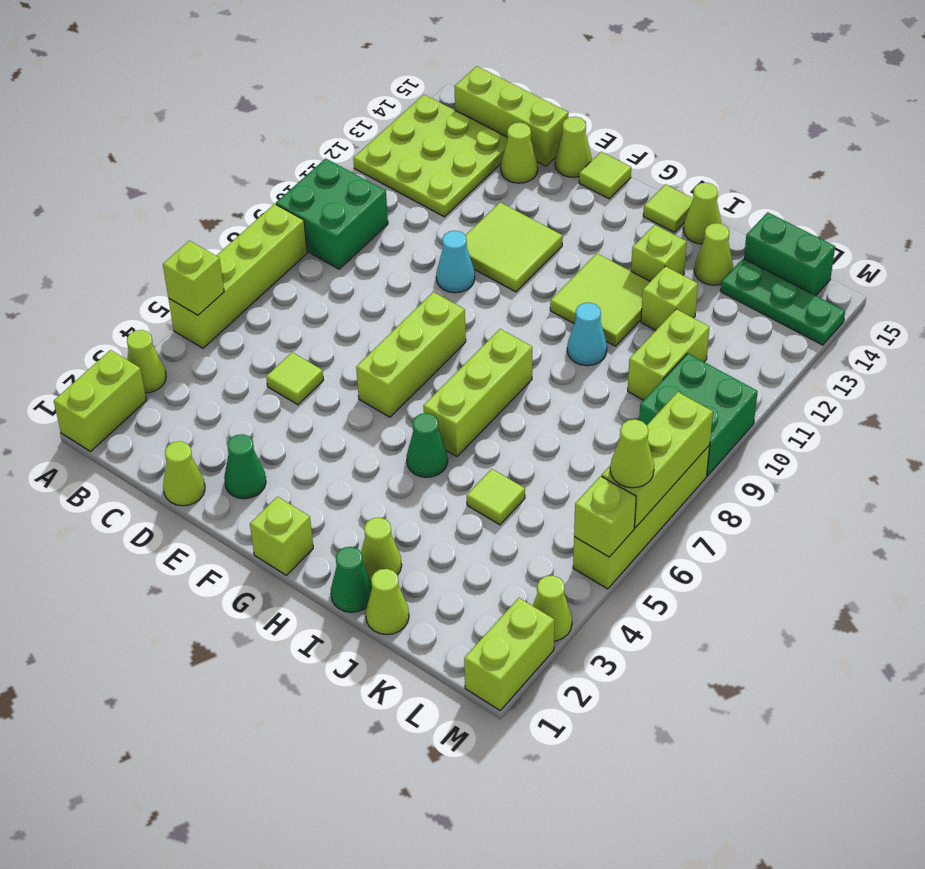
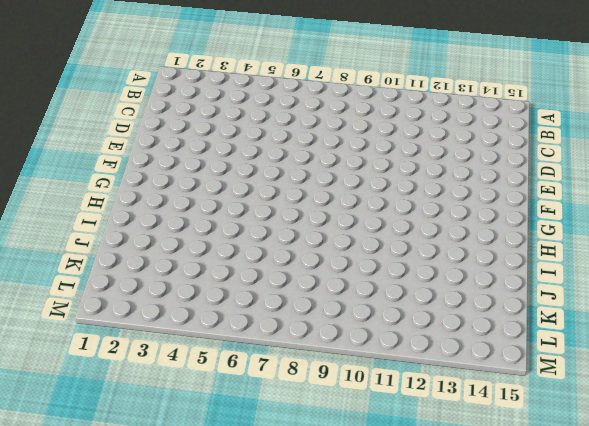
none -> lime brick A1:A2 level 1
none -> lime cone A3 level 1
none -> lime brick A5:A8 level 1
none -> green brick A9:B10 level 1

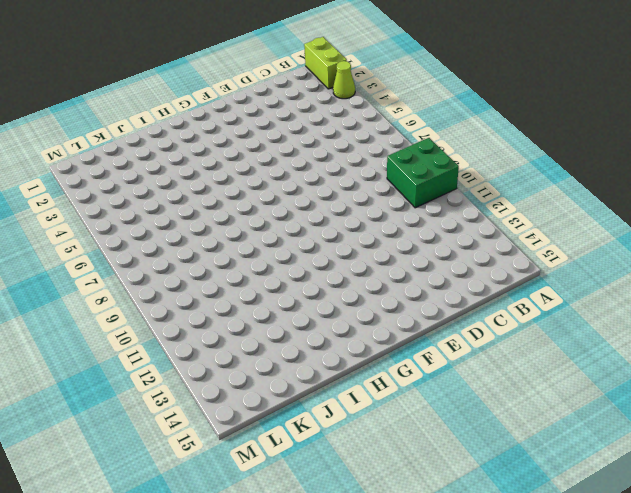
none -> lime brick A5:A8 level 1
none -> lime plate A12:C14 level 1
none -> lime brick B15:D15 level 1
none -> lime cone D1 level 1

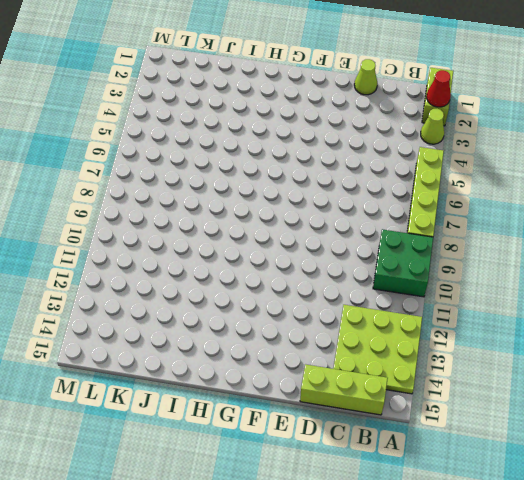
red cone A2 level 2 -> none
none -> lime tile D5 level 1
none -> lime cone D14 level 1
none -> green cone E2 level 1
none -> cyan cone E10 level 1

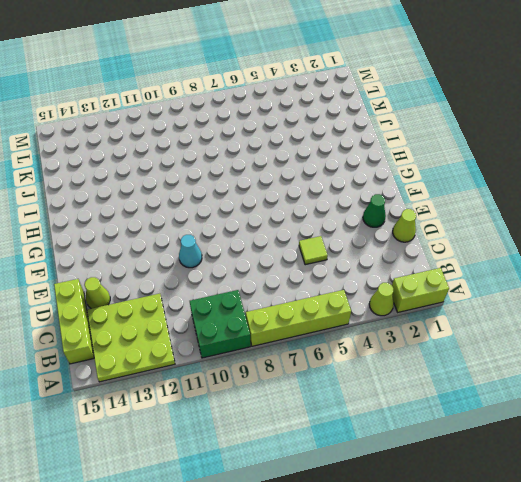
none -> lime tile E11:F12 level 1
none -> lime cone E15 level 1
none -> lime brick F6:F8 level 1
none -> lime tile F15 level 1

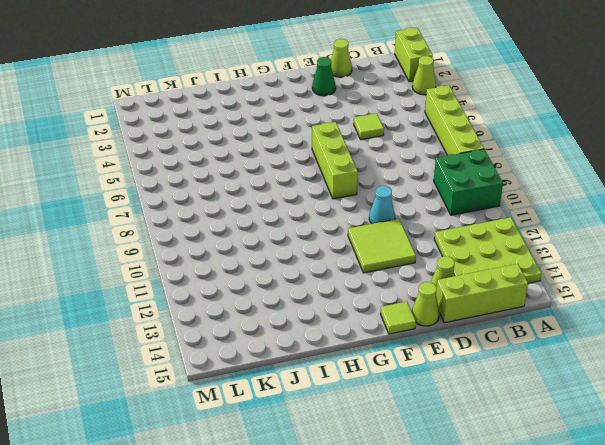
none -> lime brick G1 level 1
none -> green cone H5 level 1
none -> lime brick H6:H8 level 1
none -> lime tile H11:I12 level 1

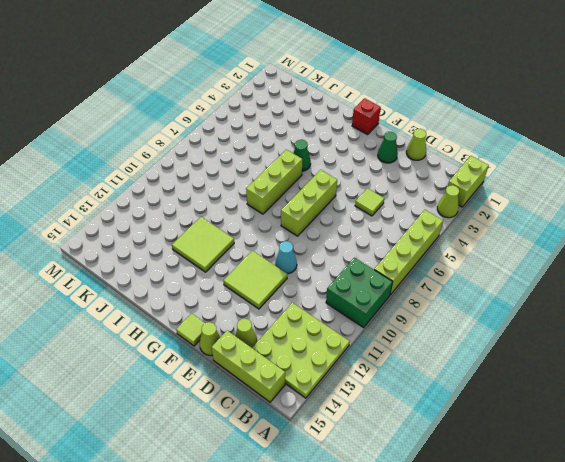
red brick G1 level 1 -> lime brick G1 level 1
none -> lime tile H15 level 1
none -> green cone I1 level 1
none -> lime cone I2 level 1
none -> cyan cone I10 level 1

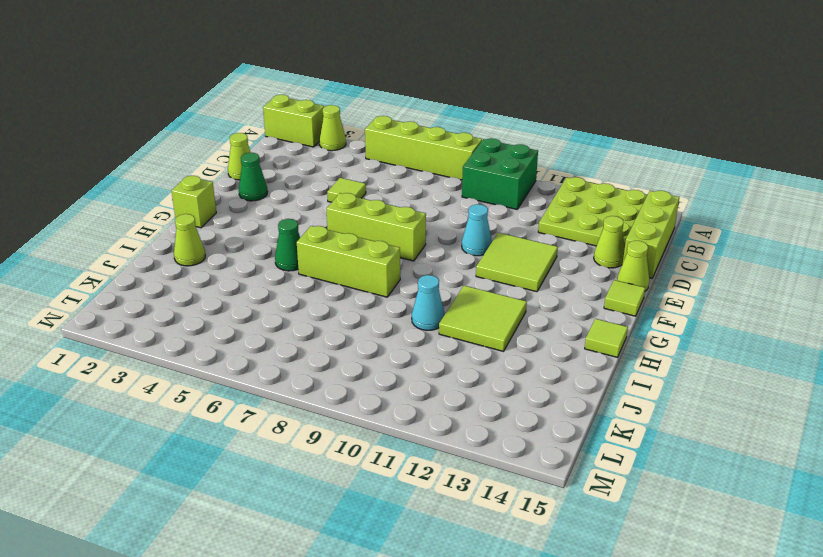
none -> green cone I1 level 1
none -> lime brick I13 level 1
none -> lime cone I15 level 1
none -> lime cone J1 level 1

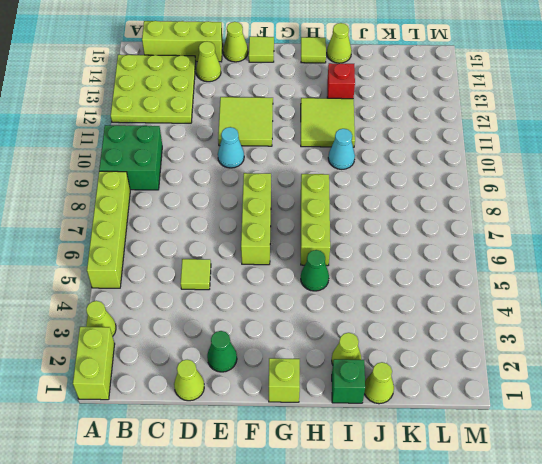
green brick I1 level 1 -> green cone I1 level 1
red brick I13 level 1 -> lime brick I13 level 1
none -> lime tile J5 level 1
none -> lime brick J12 level 1
none -> lime cone J14 level 1
none -> lime brick K10:K11 level 1

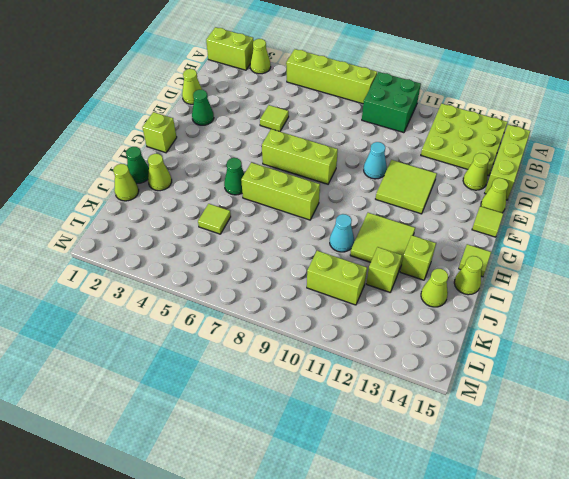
none -> green plate K14:M14 level 1
none -> green brick K15:L15 level 1
none -> green brick L9:M10 level 1
none -> lime brick M1:M2 level 1

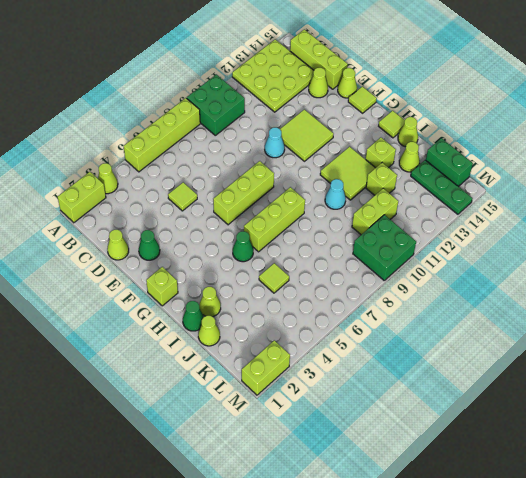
none -> lime cone M3 level 1
none -> lime brick M5:M8 level 1
none -> lime brick A5 level 2
none -> lime brick M5 level 2

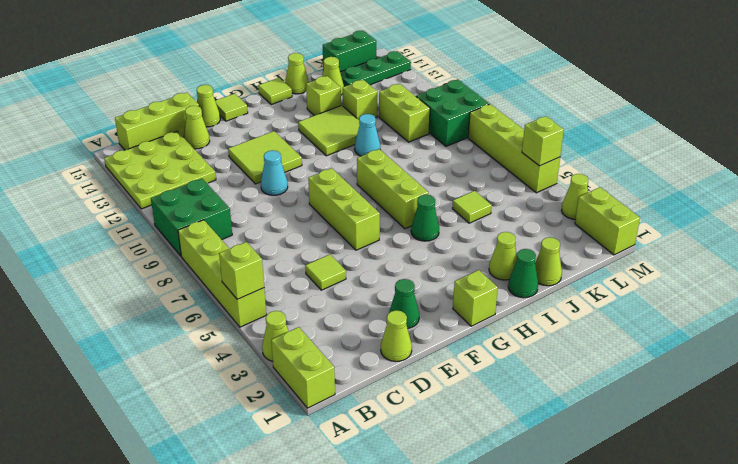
none -> lime brick M6:M8 level 2
none -> lime cone M6 level 3

